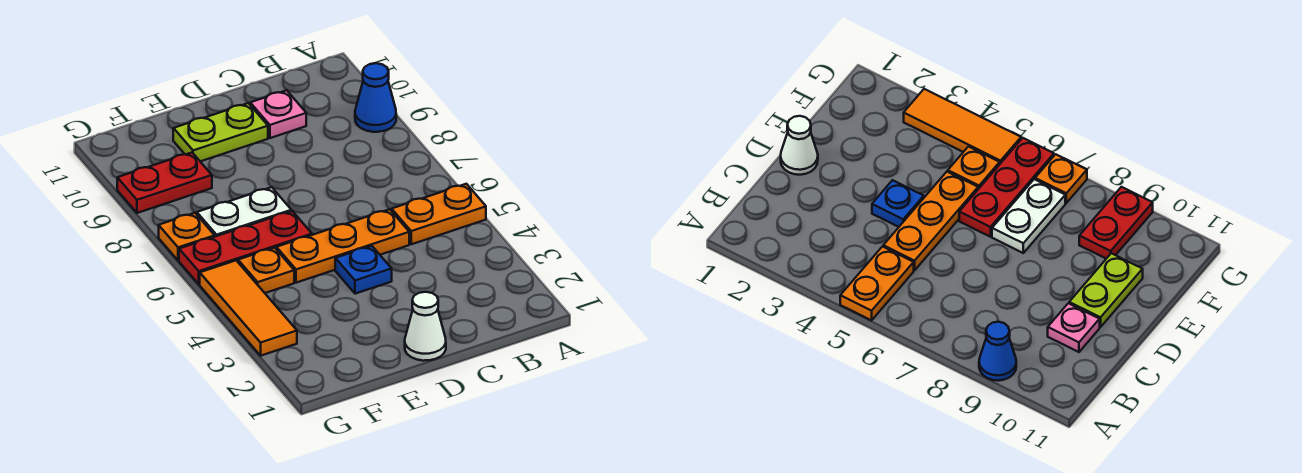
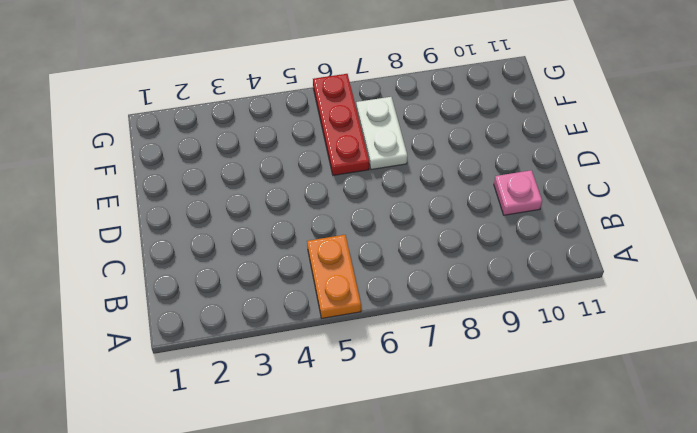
none -> blue cone A9 level 1
none -> orange plate C5:E5 level 1
none -> white cone D1 level 1

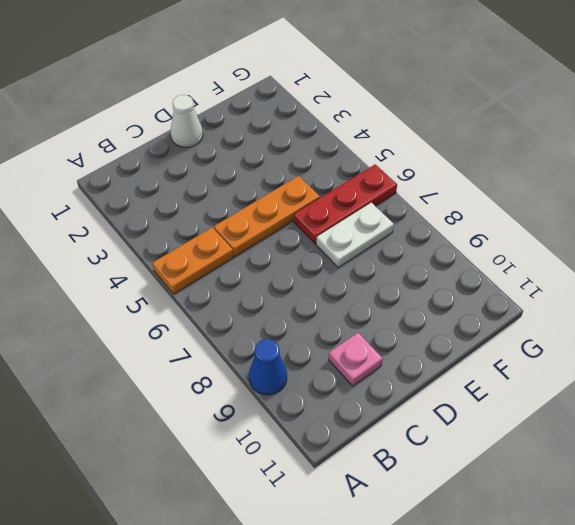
none -> blue plate D4 level 1
none -> lime plate D10:E10 level 1
none -> orange plate F5 level 1

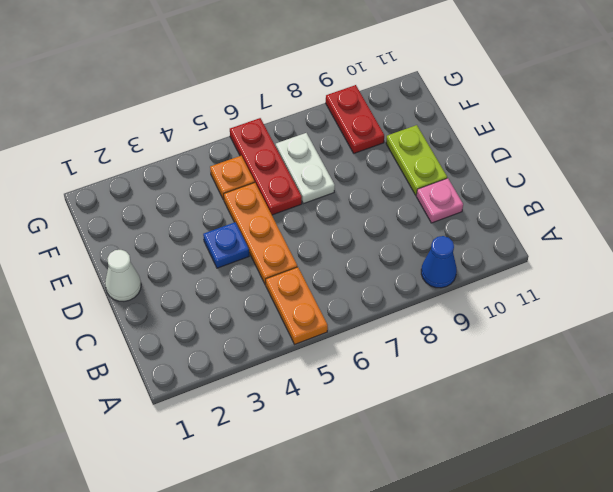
none -> orange tile G3:G5 level 1
none -> orange plate G7 level 1

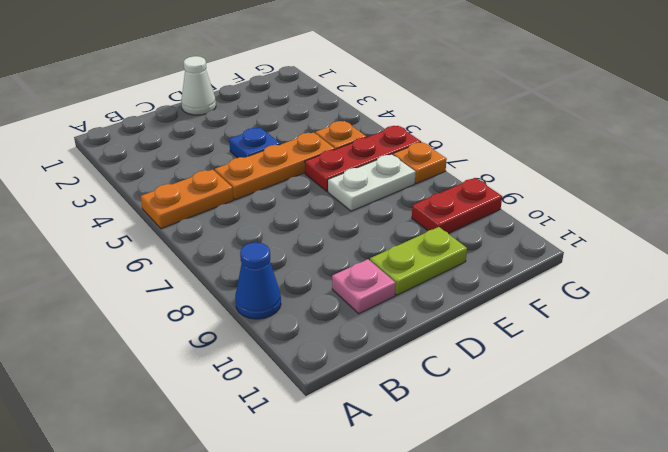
none -> orange tile G3:G5 level 1

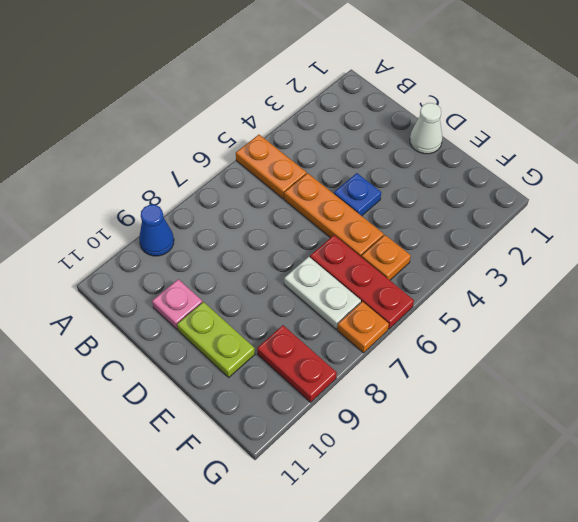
none -> orange tile G3:G5 level 1

